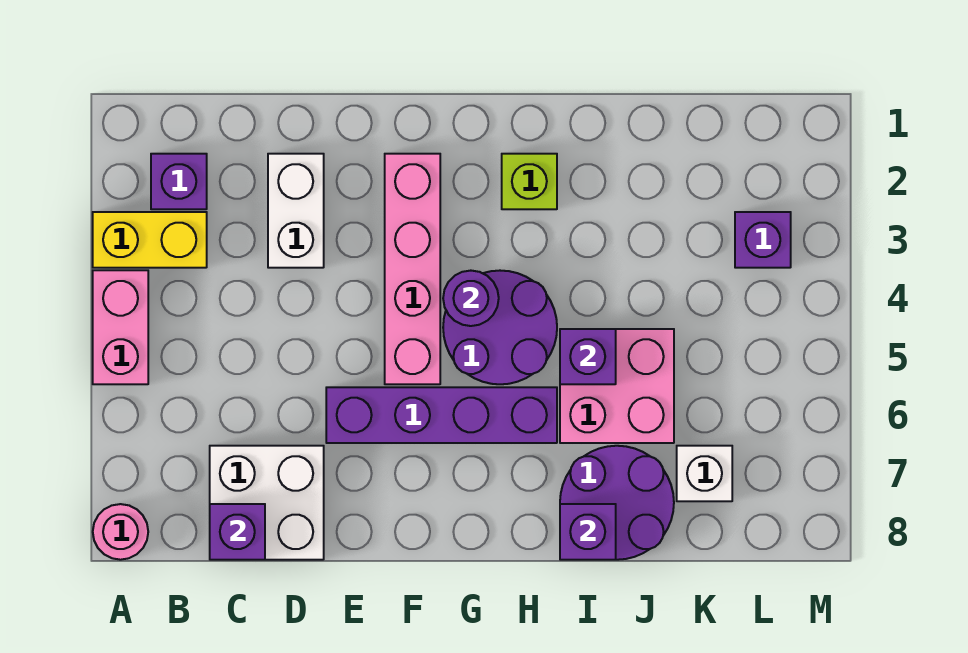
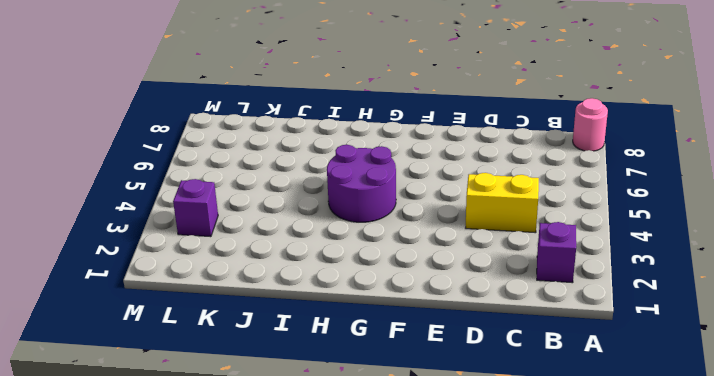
yellow brick C4:D4 level 1 -> yellow brick A3:B3 level 1
none -> pink brick A4:A5 level 1
none -> white brick C7:D8 level 1
none -> white brick D2:D3 level 1

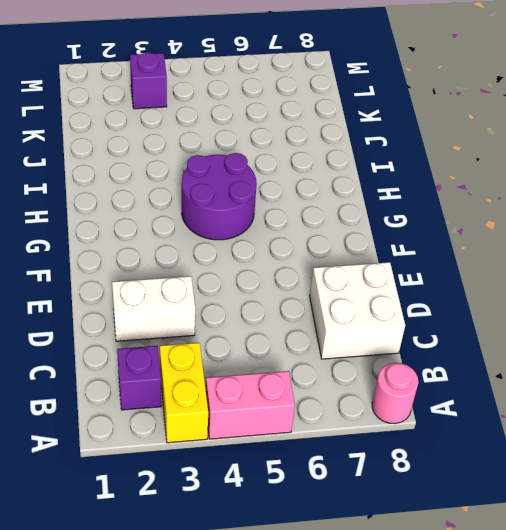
none -> purple brick E6:H6 level 1
none -> pink brick F2:F5 level 1
none -> lime brick H2 level 1

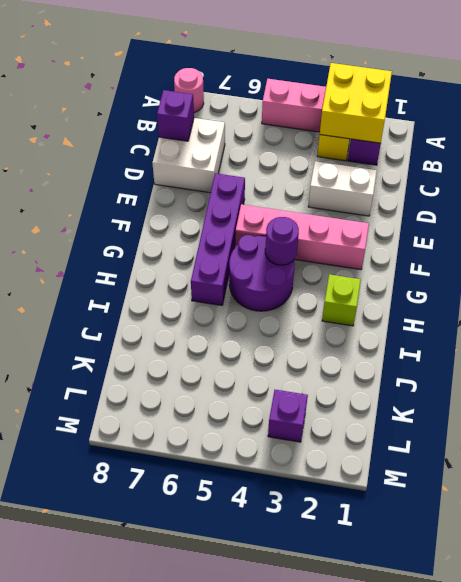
yellow brick A2:B3 level 2 -> none
none -> pink brick I5:J6 level 1
none -> purple round brick I7:J8 level 1
none -> white brick K7 level 1

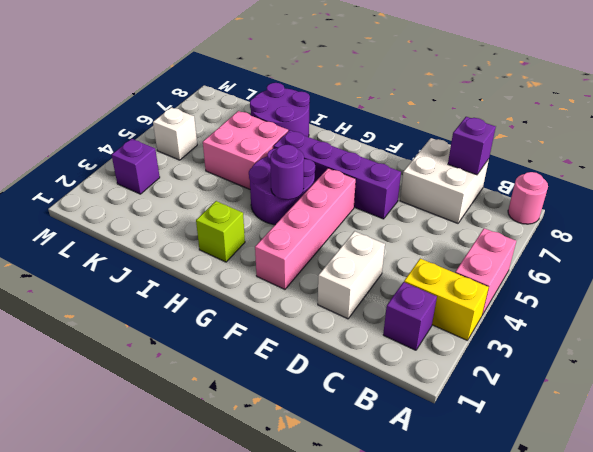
white brick L5 level 1 -> white brick K7 level 1
none -> purple brick I5 level 2
none -> purple brick I8 level 2

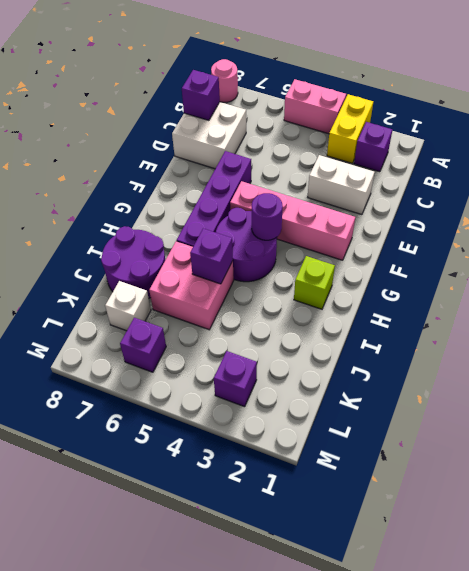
purple brick L6 level 1 -> purple brick I8 level 2

